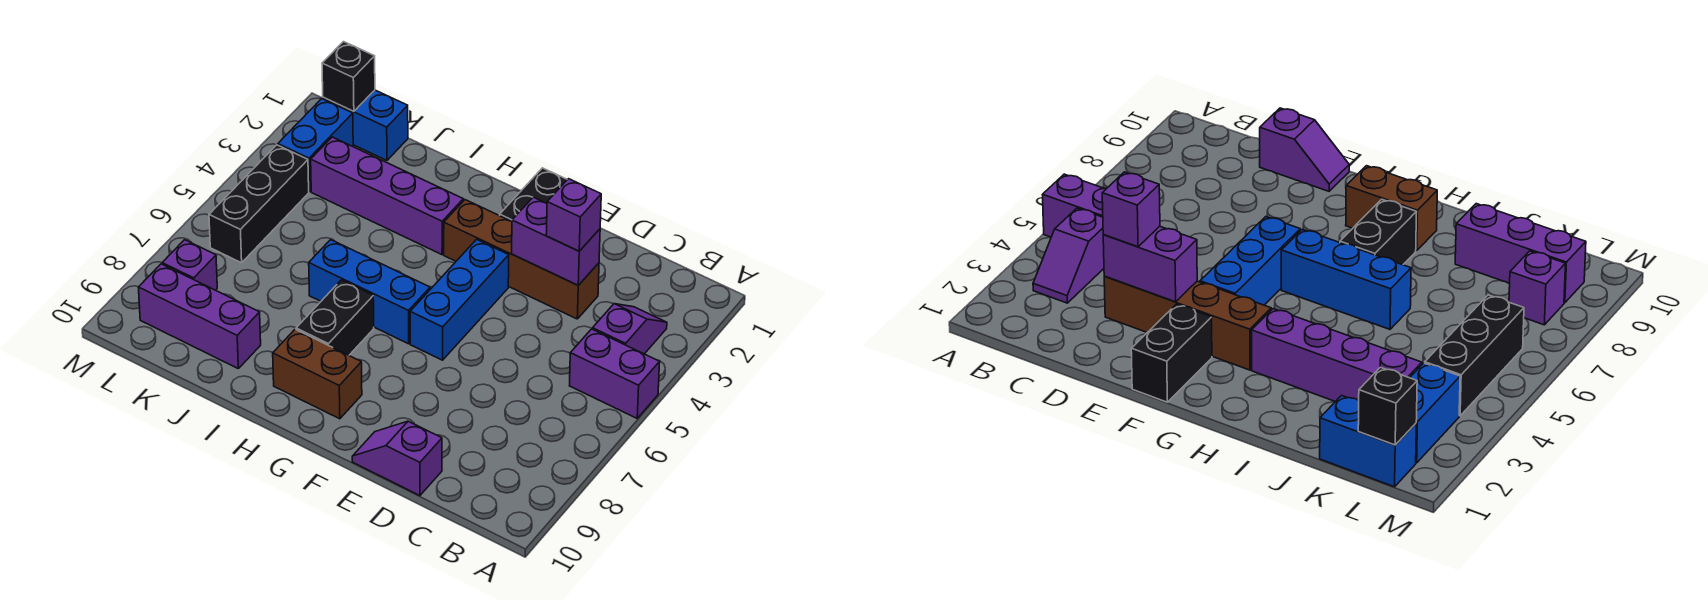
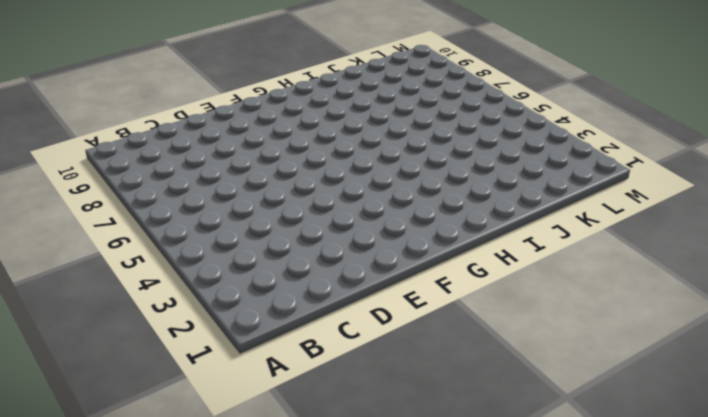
none -> purple brick A5:B5 level 1
none -> purple slope B3:B4 level 1 top 4
none -> brown brick D3:G3 level 1

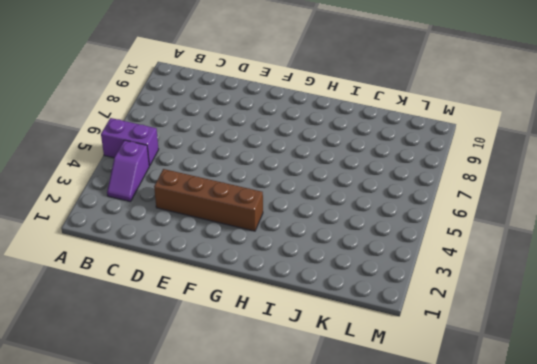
none -> purple slope D10:E10 level 1 top D
none -> black brick F1:F2 level 1
none -> blue brick F4:F6 level 1

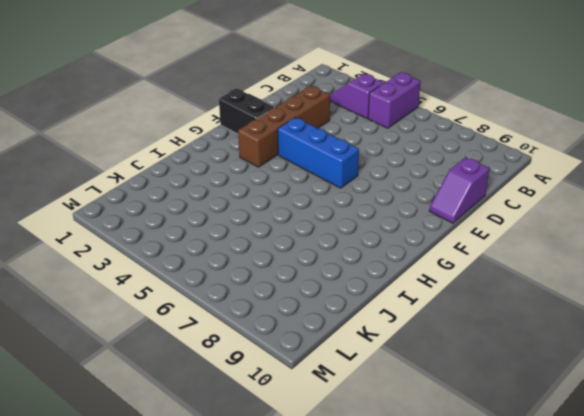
none -> blue brick G6:I6 level 1
none -> brown brick G9:H9 level 1
none -> purple brick H3:K3 level 1

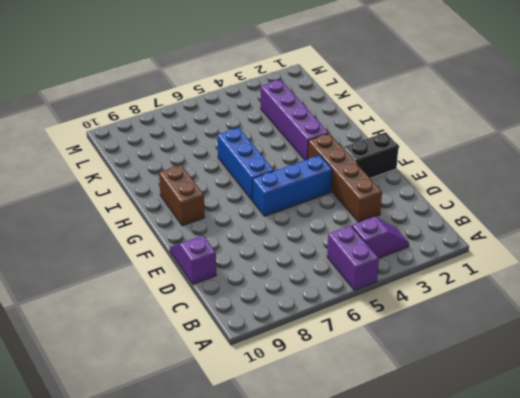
none -> black brick H7:H8 level 1
none -> purple brick J9:L9 level 1
none -> blue brick K1:L1 level 1

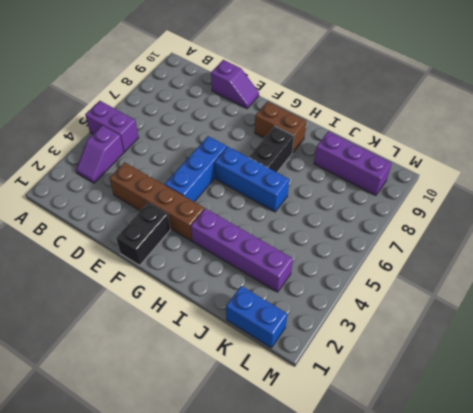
none -> blue brick L2:L3 level 1
none -> black brick L4:L6 level 1
none -> purple brick L8 level 1

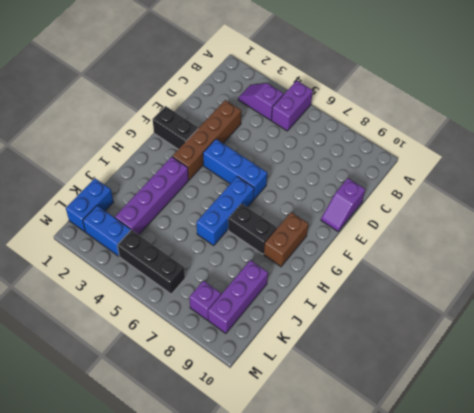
none -> purple brick D3:E3 level 2
none -> black brick L1 level 2
none -> purple brick D3 level 3

